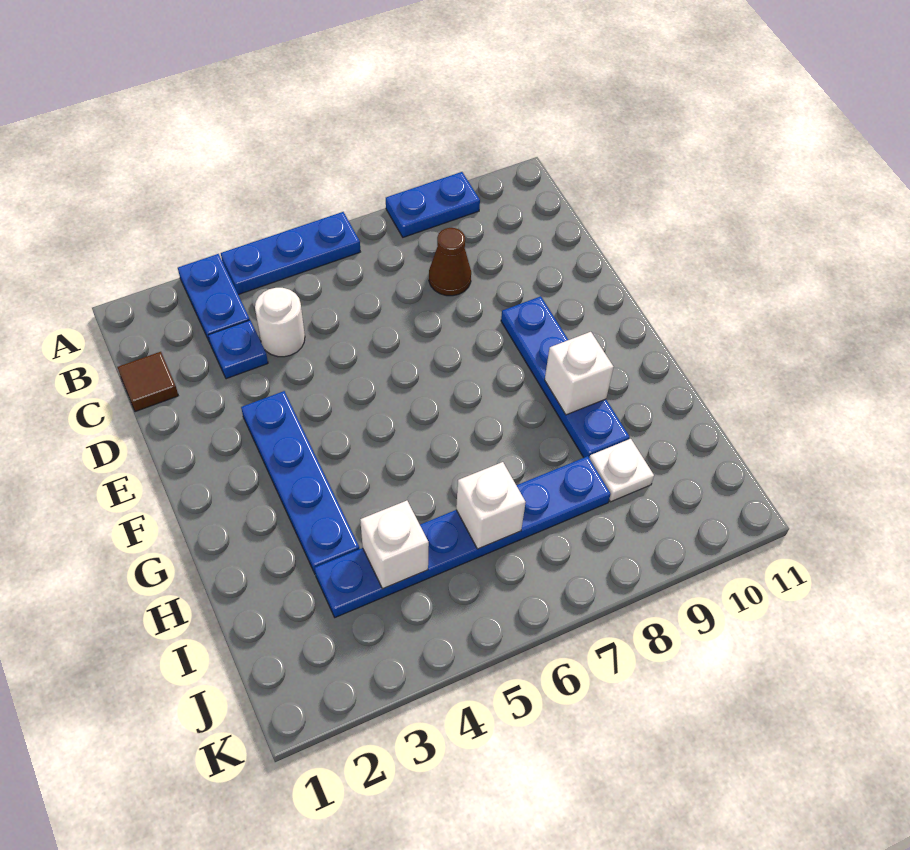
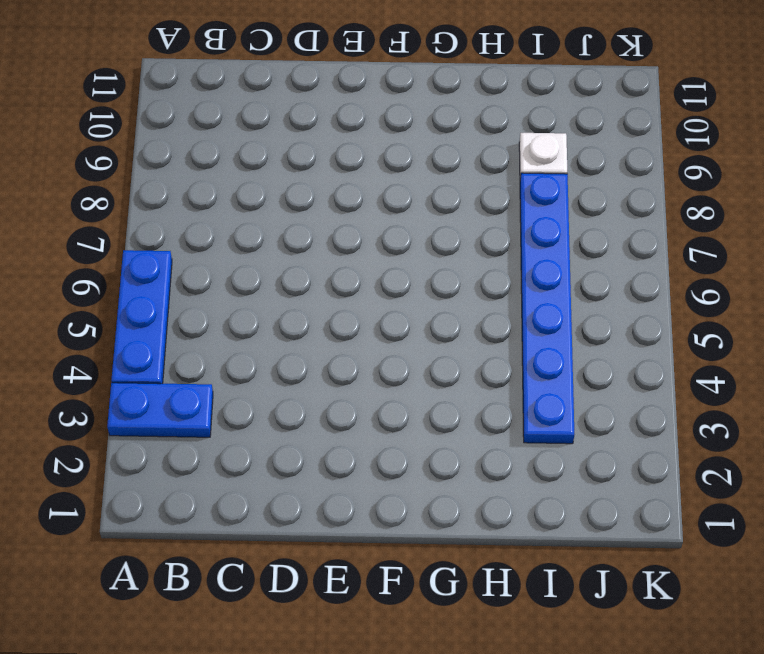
none -> blue plate A8:A9 level 1
none -> brown tile C1 level 1
none -> blue plate C3 level 1

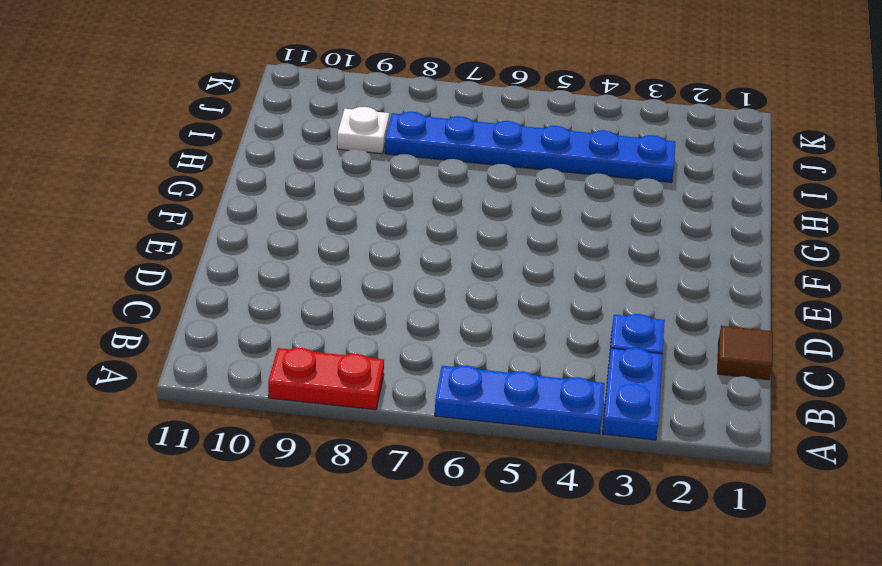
red plate A8:A9 level 1 -> blue plate A8:A9 level 1
none -> white round brick C4 level 1
none -> brown cone C8 level 1
none -> blue plate E3:H3 level 1

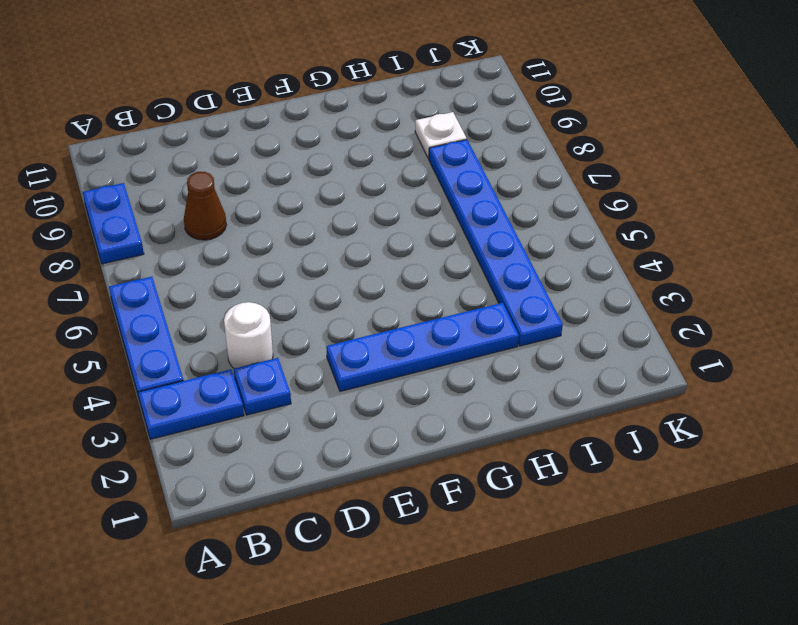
none -> brown tile C1 level 1
none -> blue plate E9:H9 level 1
none -> white brick G9 level 2

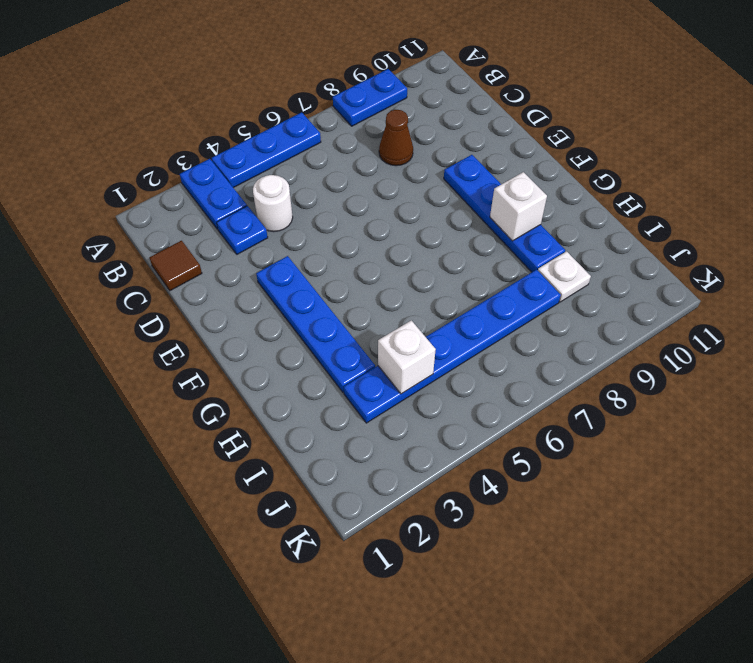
none -> white brick I6 level 2

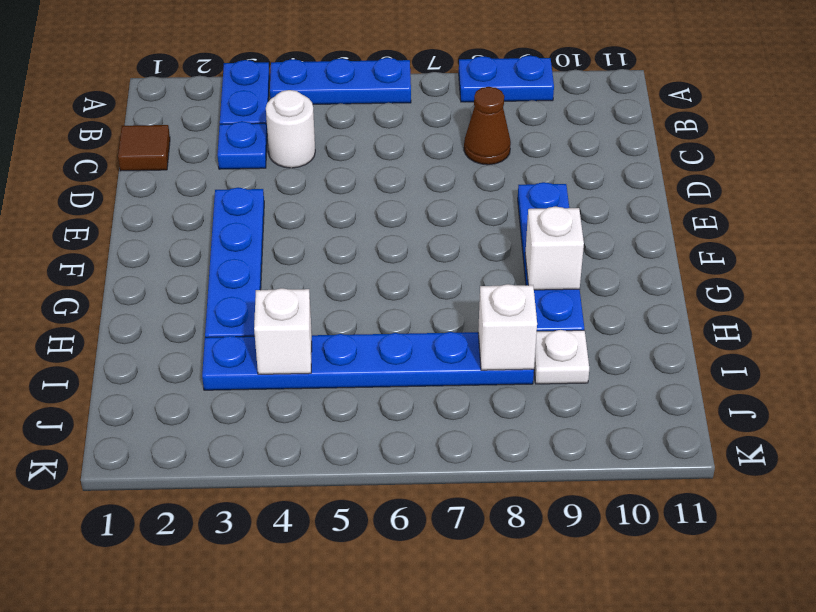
white brick I8 level 2 -> white brick I6 level 2

